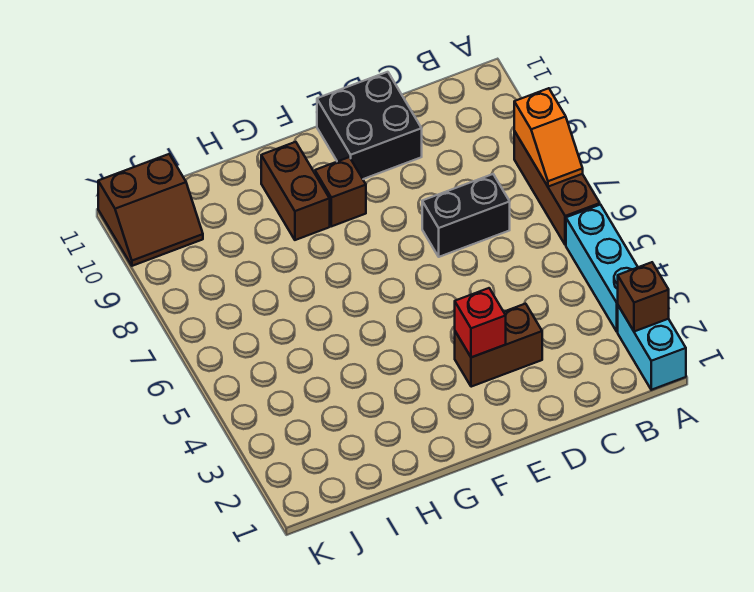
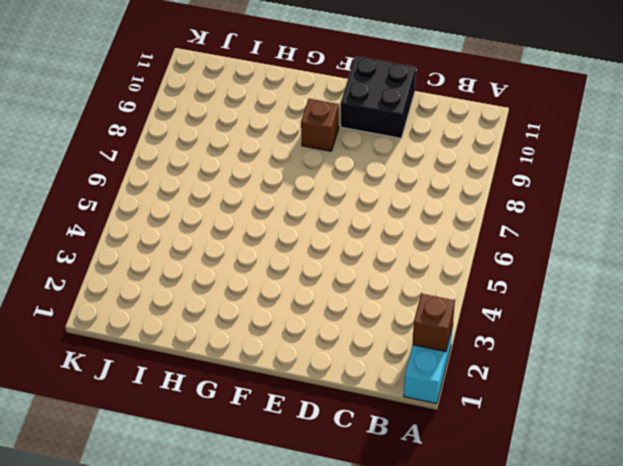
none -> cyan brick A3:A5 level 1
none -> brown brick A6:A8 level 1
none -> black brick C7:D7 level 1

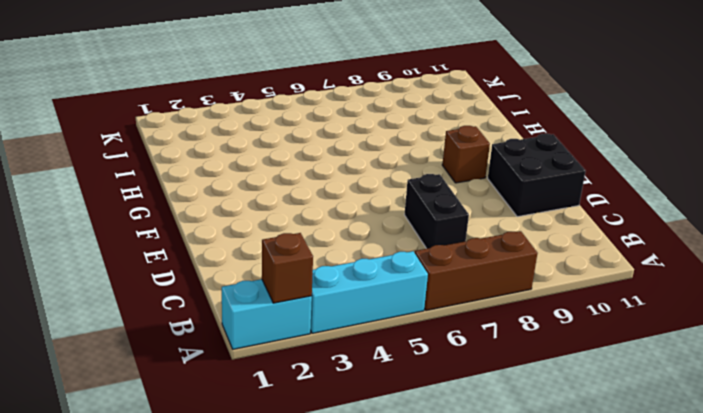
none -> brown brick D3:E3 level 1
none -> brown brick G9:G10 level 1
none -> brown slope J10:K11 level 1 top 11

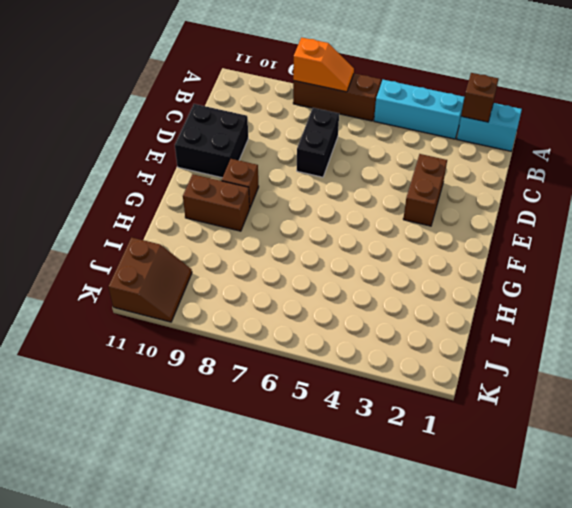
none -> red brick E3 level 2

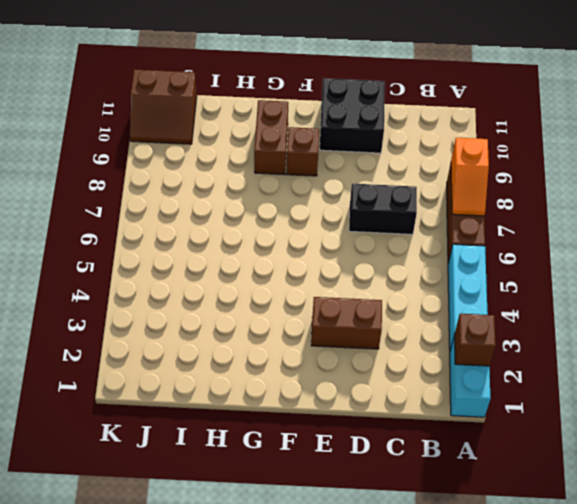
none -> red brick E3 level 2

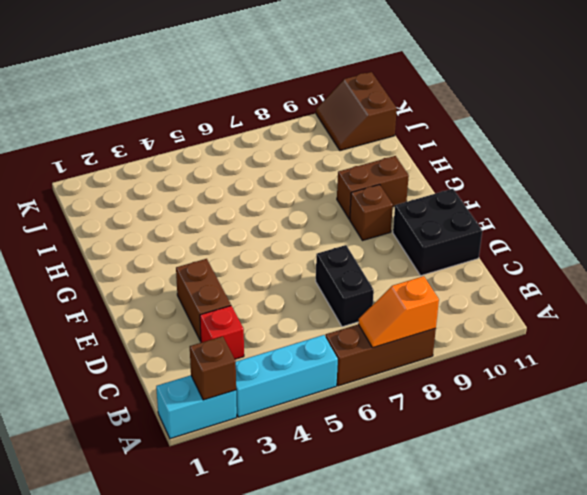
red brick C3 level 1 -> red brick E3 level 2

